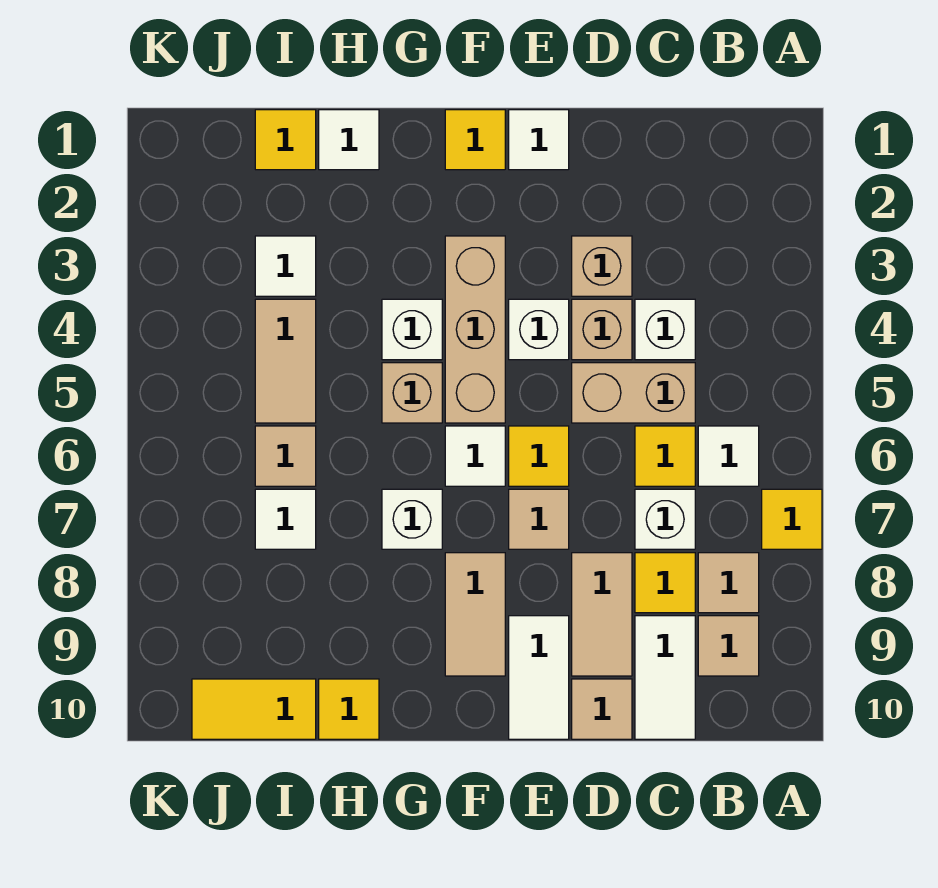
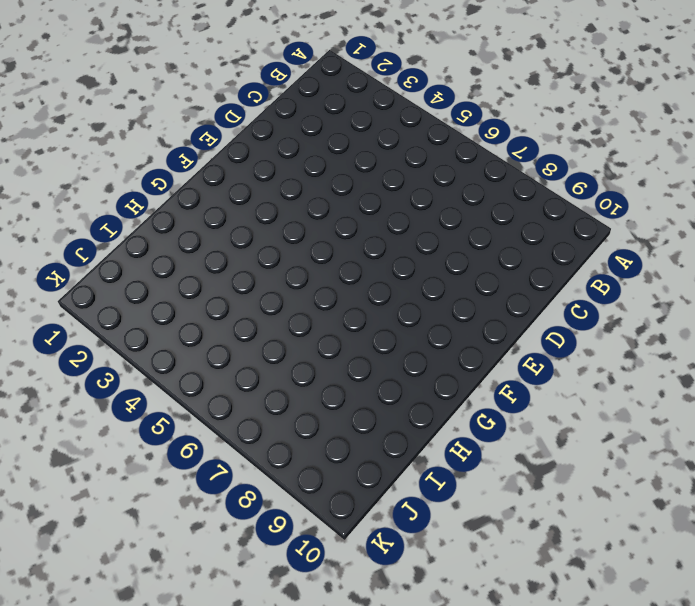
none -> yellow tile A7 level 1
none -> white tile B6 level 1
none -> tan tile B8 level 1
none -> tan tile B9 level 1

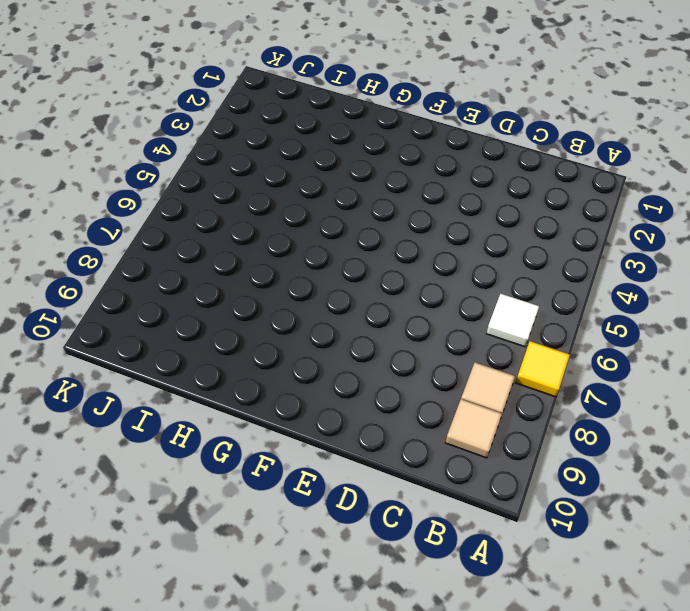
none -> white brick C4 level 1
none -> tan brick C5:D5 level 1
none -> yellow tile C6 level 1
none -> white brick C7 level 1

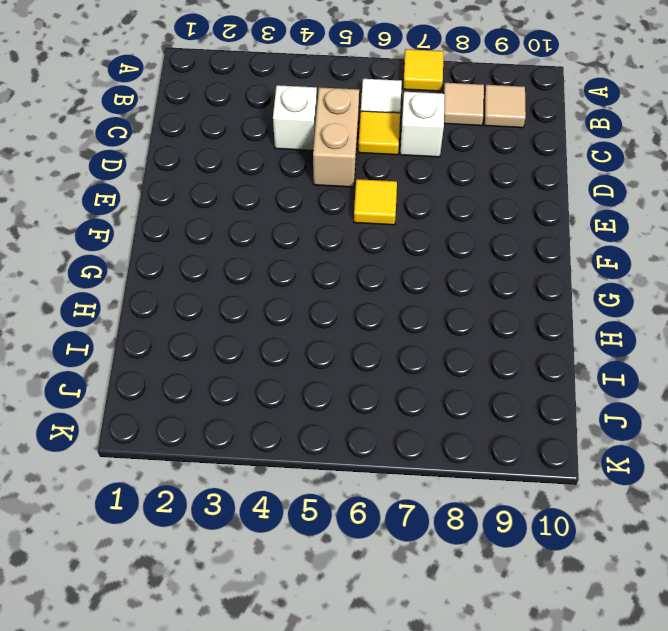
none -> yellow tile C8 level 1
none -> white tile C9:C10 level 1
none -> tan brick D3 level 1
none -> tan brick D4 level 1

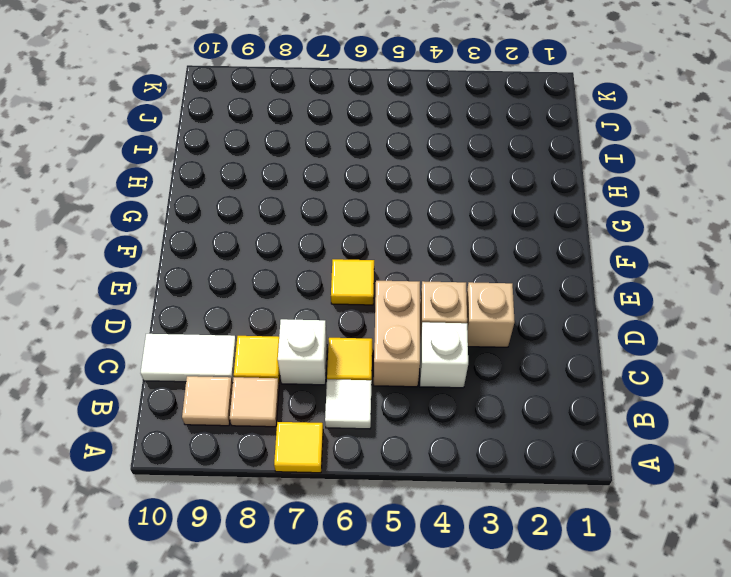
none -> tan tile D8:D9 level 1
none -> tan tile D10 level 1
none -> white tile E1 level 1
none -> white brick E4 level 1

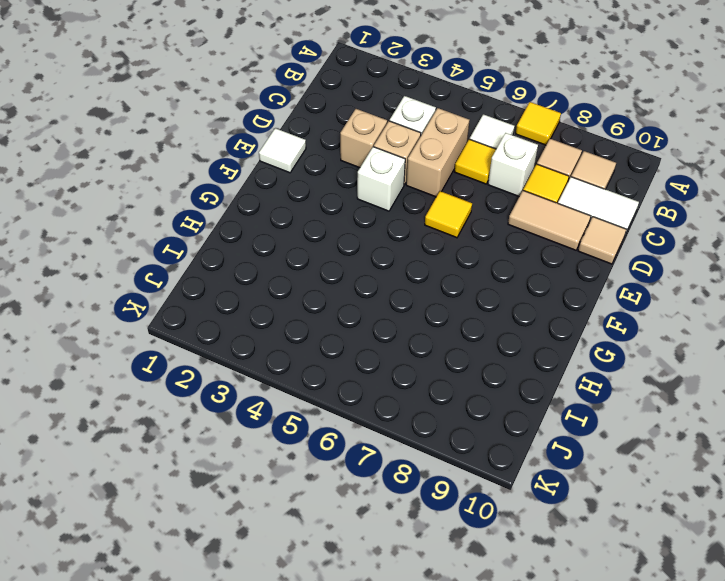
none -> tan tile E7 level 1
none -> white tile E9:E10 level 1
none -> yellow tile F1 level 1
none -> tan brick F3:F5 level 1

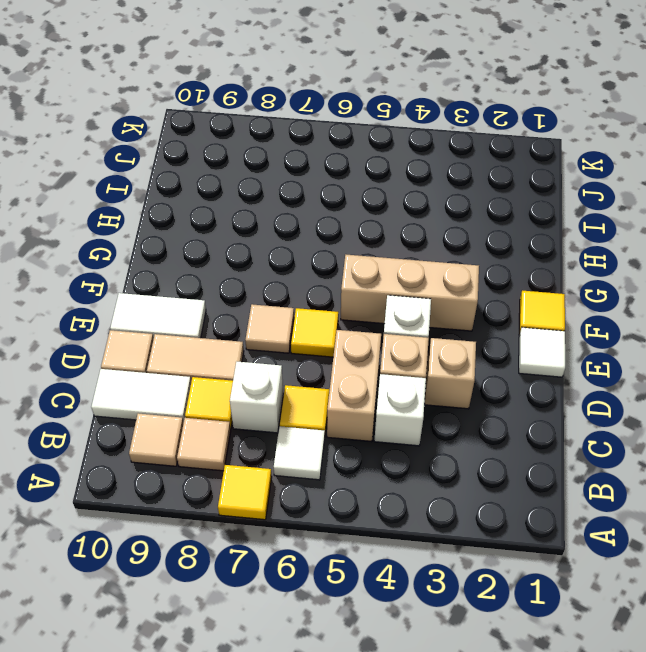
none -> white tile F6 level 1
none -> tan tile F8:F9 level 1
none -> white brick G4 level 1
none -> tan brick G5 level 1

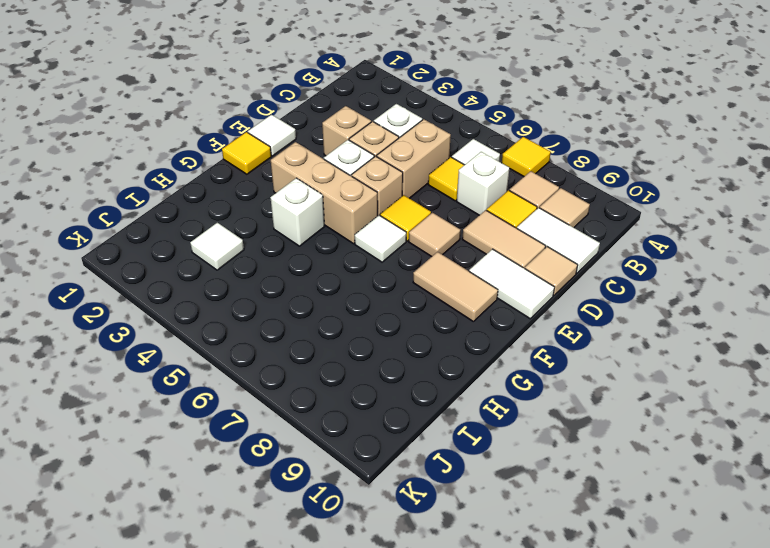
tan brick E5 level 1 -> tan brick G5 level 1
none -> white brick G7 level 1
none -> white tile H1 level 1
none -> yellow tile H10 level 1
none -> yellow tile I1 level 1

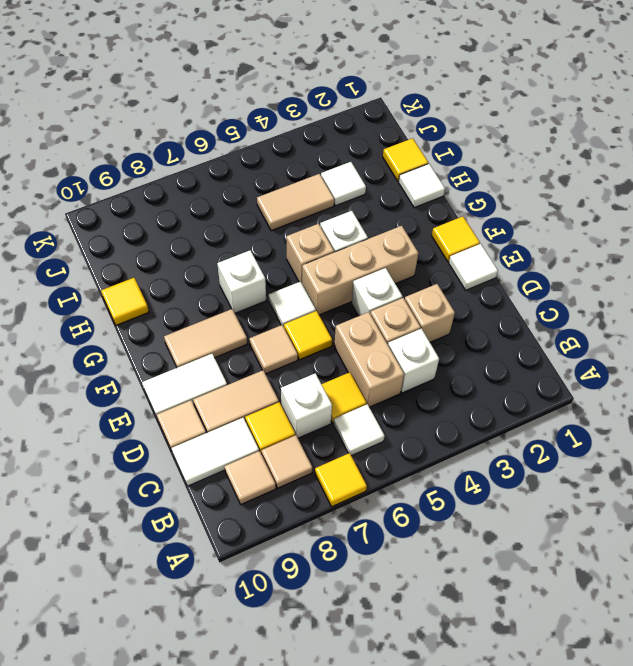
none -> tan tile I6 level 1
none -> white tile I7 level 1
none -> yellow tile I10:J10 level 1

